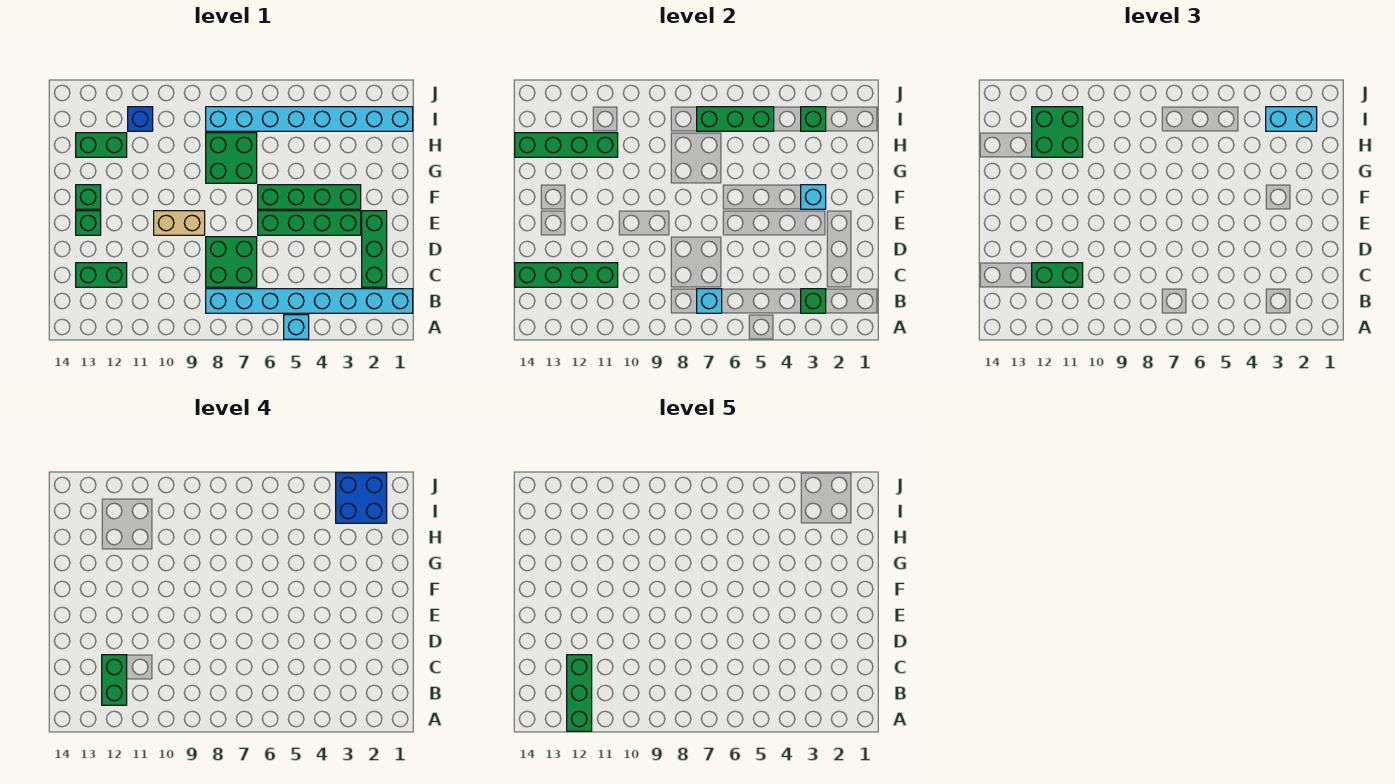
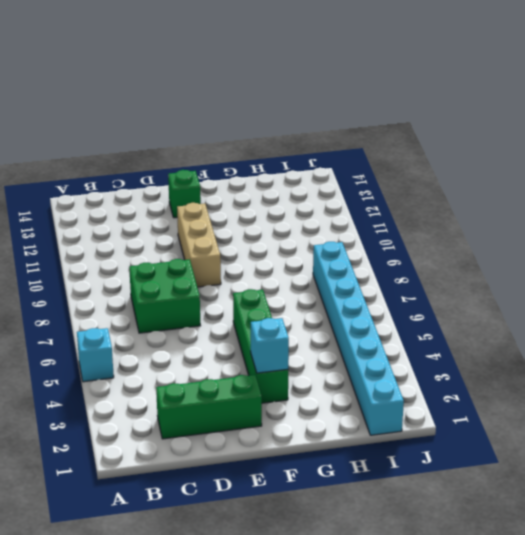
tan brick E9:E11 level 1 -> tan brick E9:E10 level 1
none -> cyan brick B1:B8 level 1
none -> green brick C12:C13 level 1
none -> green brick E3:E6 level 1

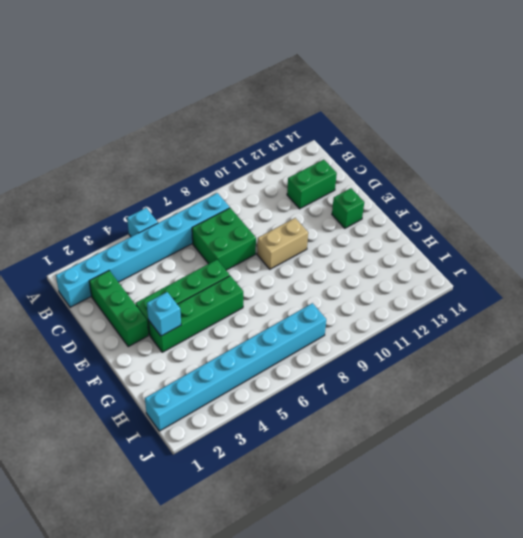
none -> green brick F13 level 1
none -> green brick G7:H8 level 1
none -> green brick H12:H13 level 1

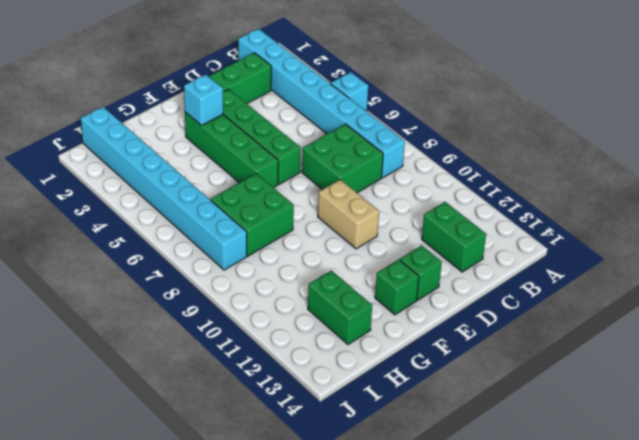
none -> blue brick I11 level 1
none -> green brick B3 level 2
none -> cyan brick B7 level 2

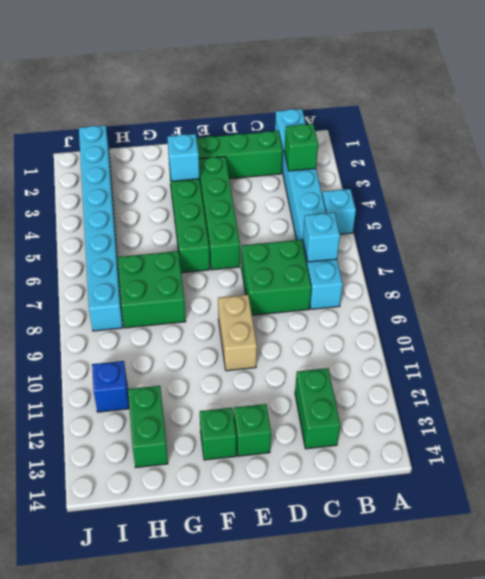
none -> green brick C11:C14 level 2
none -> green brick H11:H14 level 2
none -> green brick I3 level 2

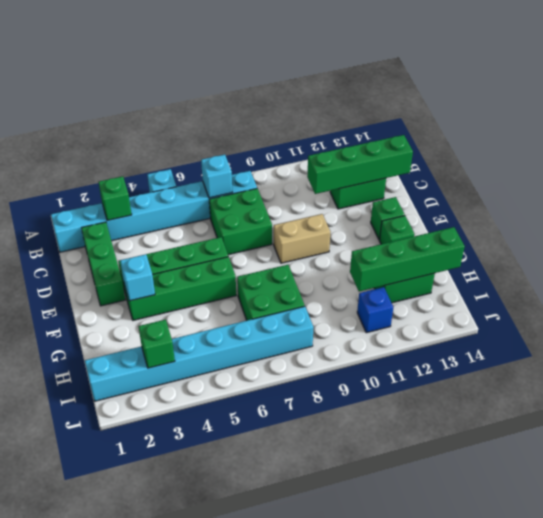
none -> green brick I5:I7 level 2
none -> green brick C11:C12 level 3
none -> green brick H11:I12 level 3

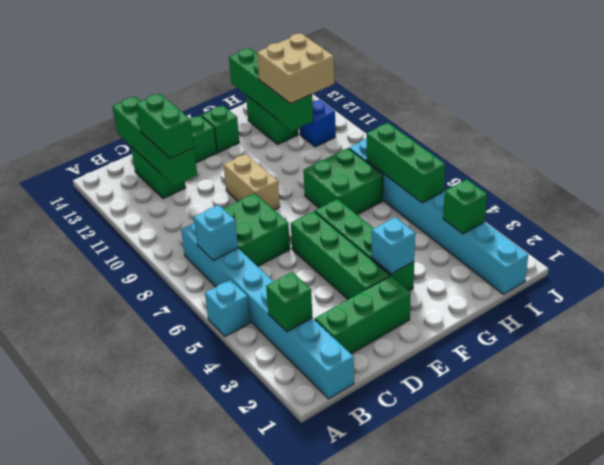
tan brick H11:I12 level 3 -> green brick H11:I12 level 3
none -> cyan brick I2:I3 level 3
none -> green brick B12:C12 level 4
none -> blue brick I2:J3 level 4

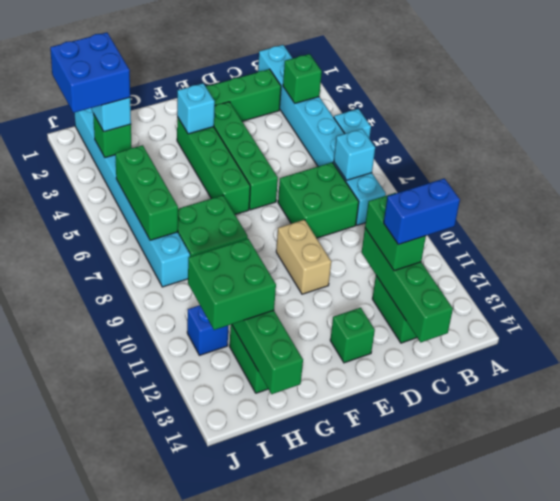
blue brick B12:C12 level 4 -> green brick B12:C12 level 4
none -> green brick F13 level 1
none -> green brick A12:C12 level 5

